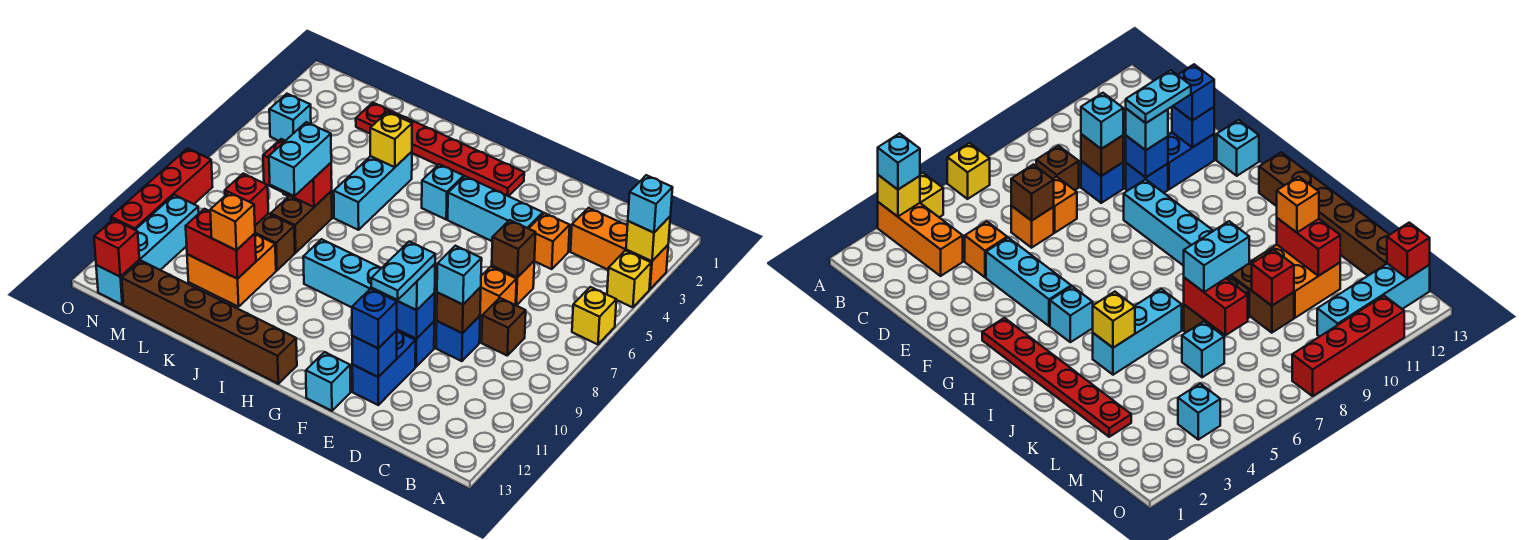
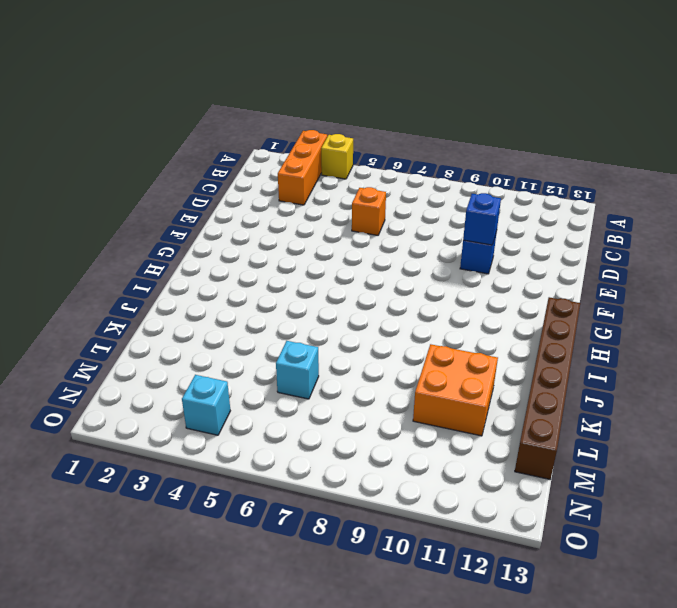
none -> yellow brick A6 level 1
none -> brown brick C8 level 1
none -> orange brick D4 level 1
none -> orange brick D7 level 1

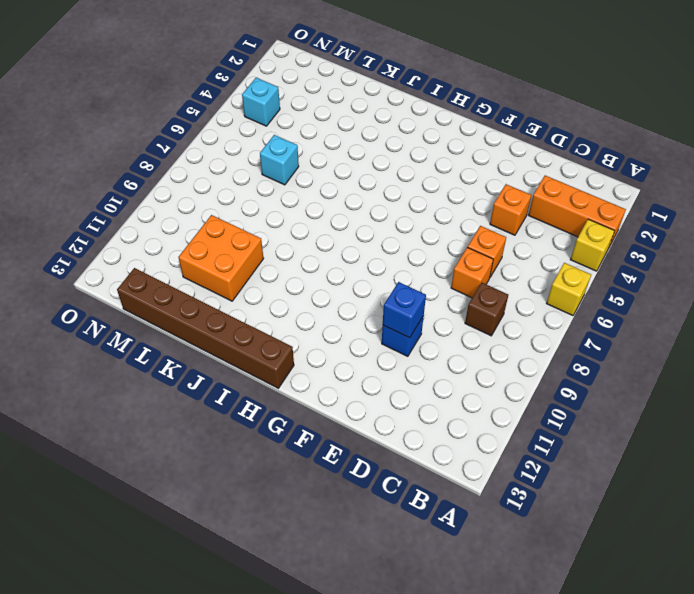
none -> blue brick D9 level 1
none -> cyan brick E4:G4 level 1
none -> blue brick E11:E12 level 1
none -> cyan brick F9:I9 level 1

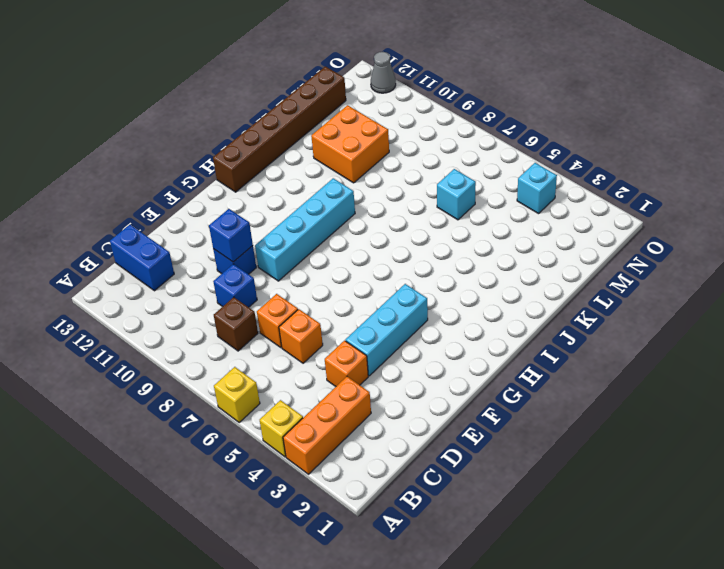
blue brick C12:C13 level 1 -> blue brick E11:E12 level 1
grey cone O12 level 1 -> none
none -> cyan brick F13 level 1
none -> red plate G2:L2 level 1
none -> cyan brick H4 level 1
none -> cyan brick J4:J6 level 1

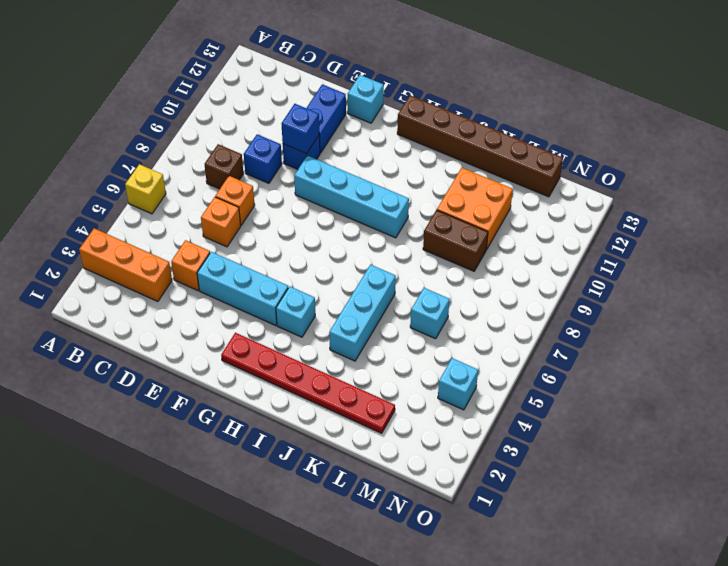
none -> yellow brick A4 level 1
none -> brown brick K7:K8 level 1
none -> cyan brick N10:N13 level 1
none -> red brick O8:O11 level 1

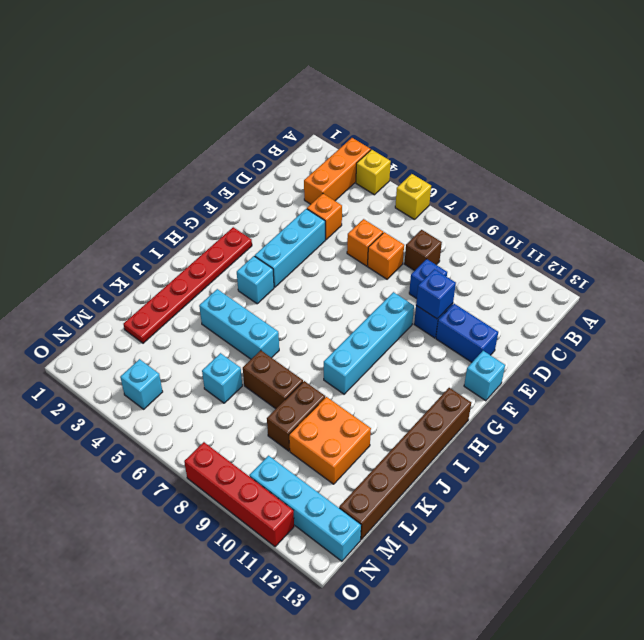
none -> yellow brick A3 level 2
none -> brown brick D6 level 2
none -> brown brick D9 level 2
none -> blue brick E12 level 2

